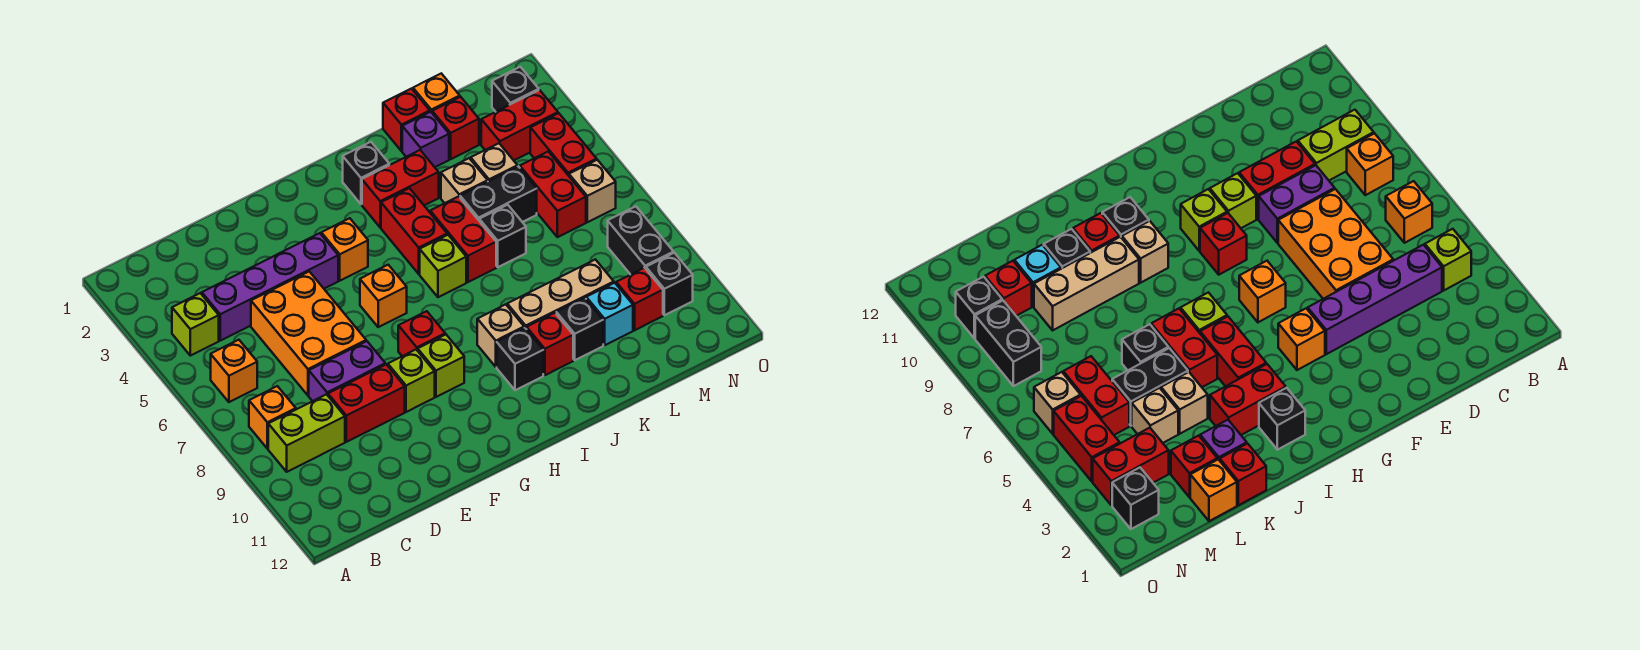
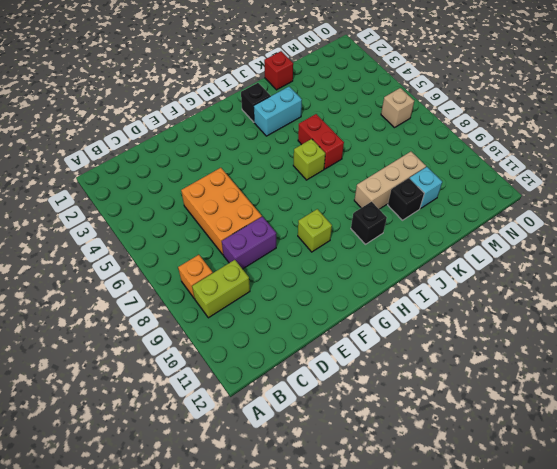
cyan brick I3:J3 level 1 -> red brick I3:J3 level 1
none -> lime brick B4 level 1
none -> orange brick B6 level 1
none -> purple brick C4:F4 level 1
none -> red brick D9:E9 level 1

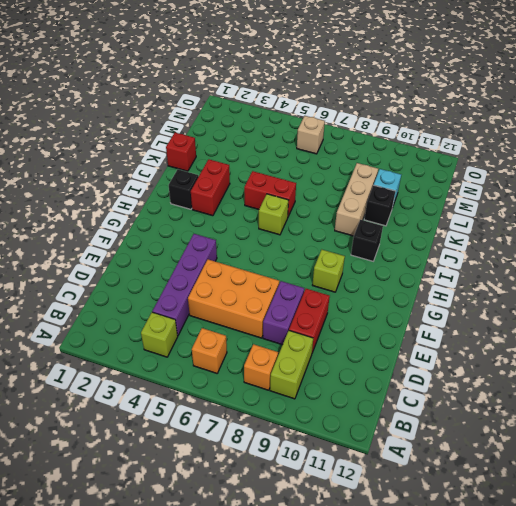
none -> lime brick F9 level 1
none -> orange brick G4 level 1
none -> orange brick G6 level 1
none -> red brick G8 level 1

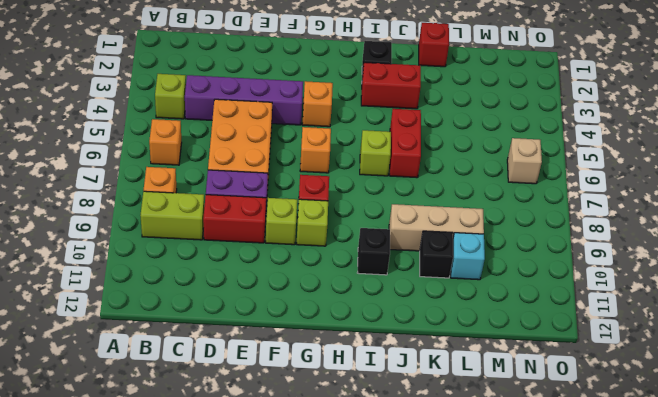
none -> red brick I4:I5 level 1
none -> tan brick I9 level 1
none -> red brick J10 level 1
none -> purple brick K2 level 1

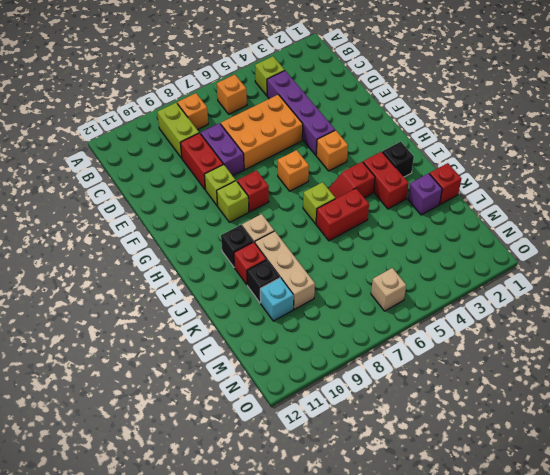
red slope I4:I5 level 1 top 4 -> red brick I4:I5 level 1
none -> tan brick K4 level 1
none -> black brick K5:L5 level 1
none -> black brick K6 level 1
none -> orange brick L1 level 1

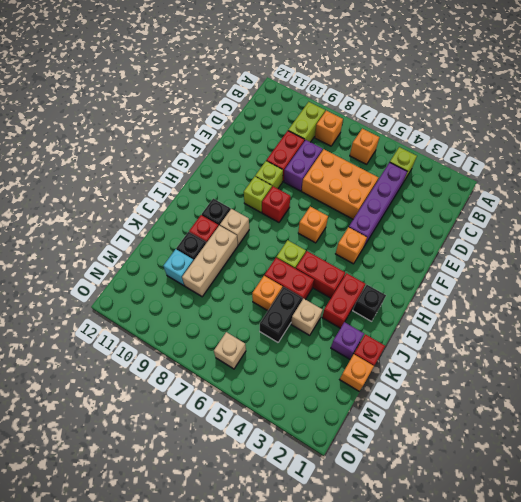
orange brick K6 level 1 -> black brick K6 level 1
none -> red brick L2 level 1
none -> tan brick L4 level 1
none -> red brick M3:N3 level 1
none -> red brick M5:M6 level 1

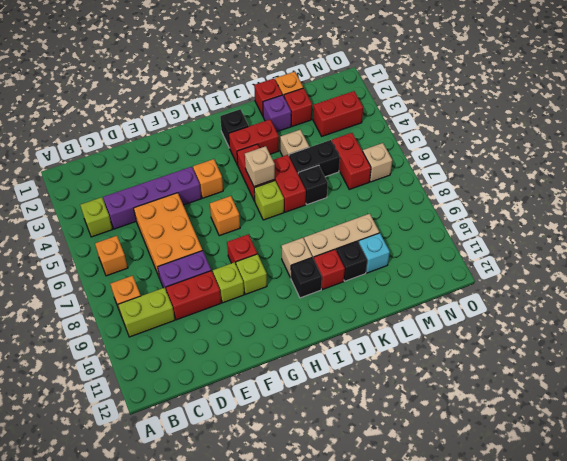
tan brick I5 level 2 -> tan brick L4 level 1
none -> red brick M10 level 1
none -> black brick N2 level 1
none -> red brick N4:N5 level 1
none -> black brick N8:N9 level 1

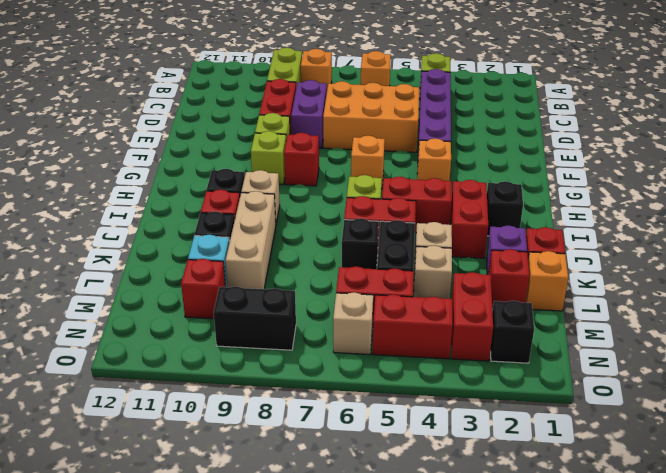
none -> black brick N10 level 1

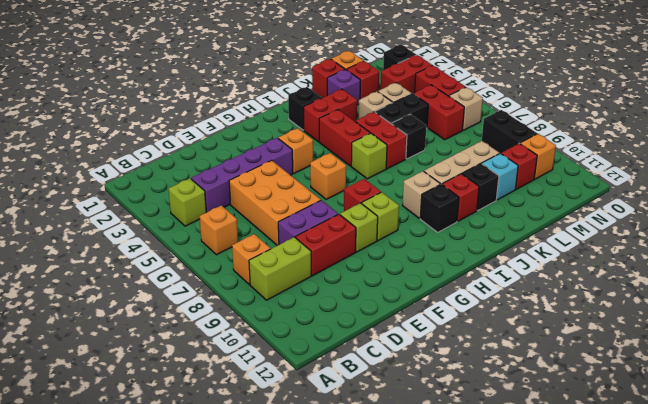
orange brick N10 level 1 -> black brick N10 level 1

